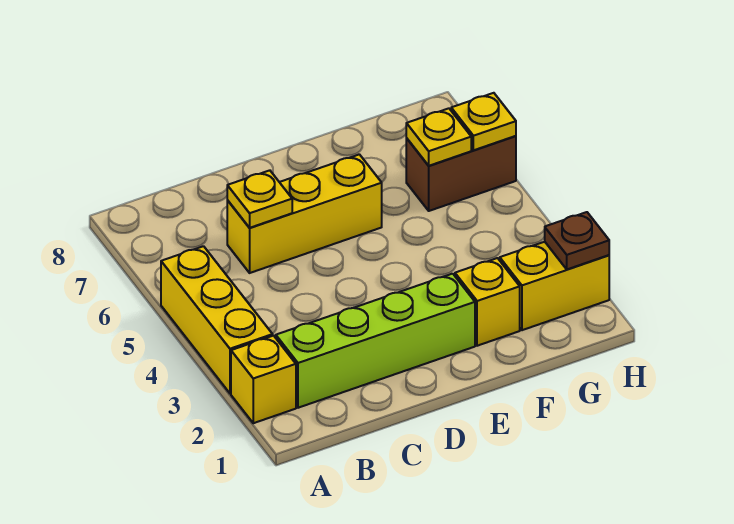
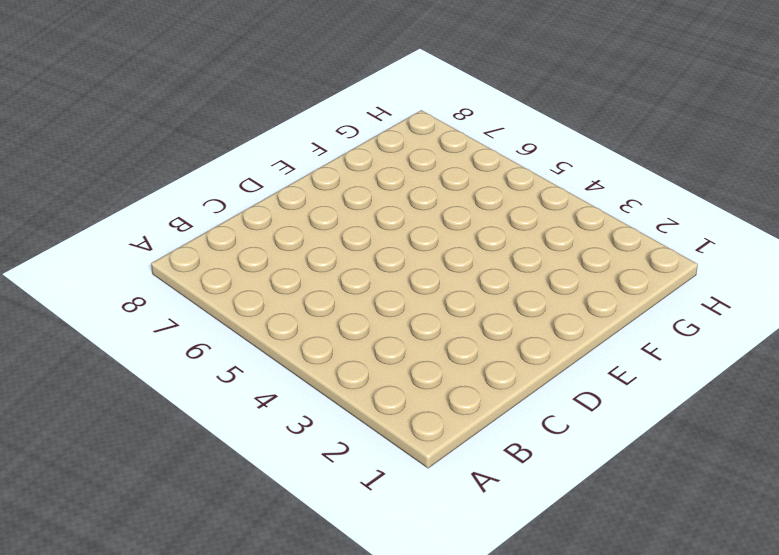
none -> yellow brick A2 level 1
none -> yellow brick A3:A5 level 1

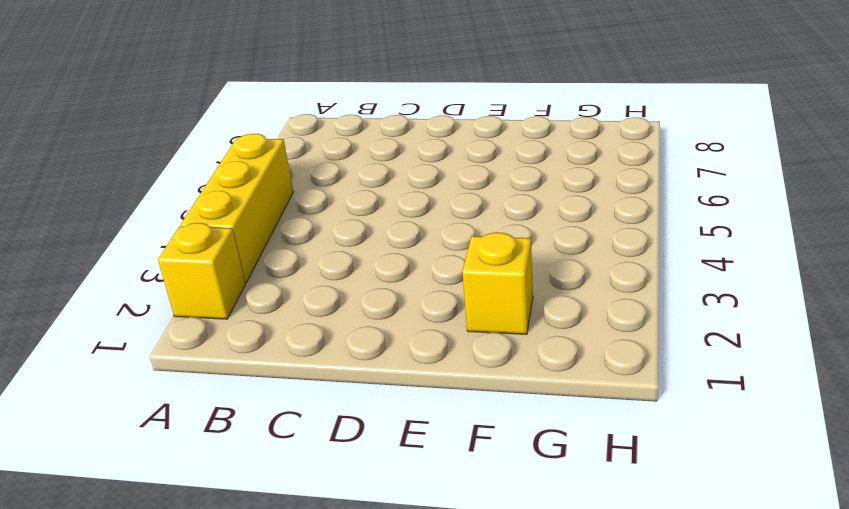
none -> lime brick B2:E2 level 1
none -> yellow brick C6:E6 level 1

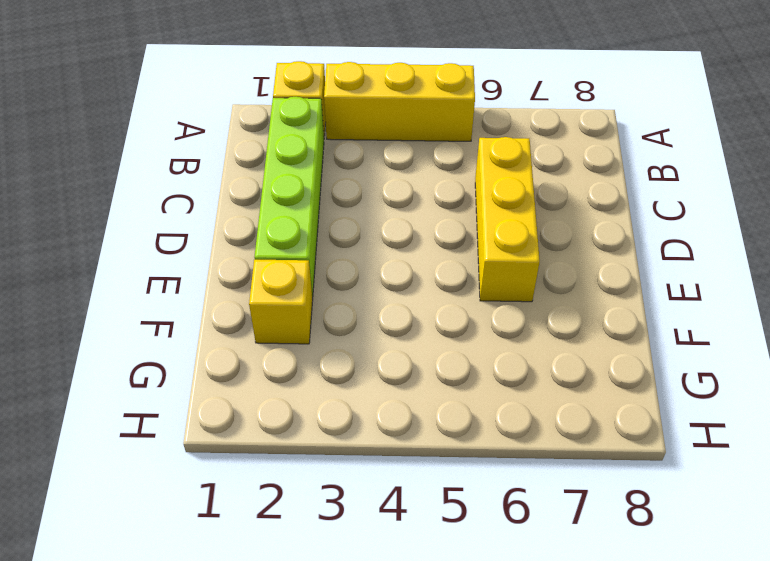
none -> yellow brick G2:H2 level 1
none -> brown brick G6:H6 level 1

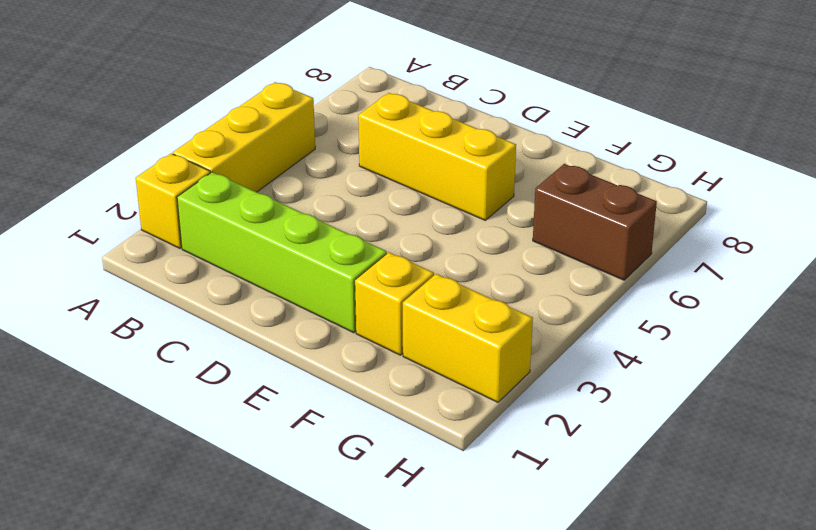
none -> yellow plate C6 level 2
none -> yellow plate G6 level 2

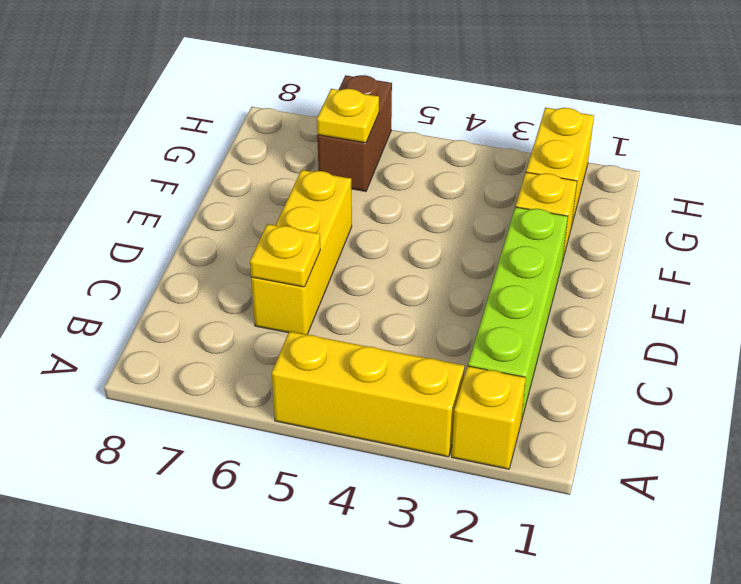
none -> brown plate H2 level 2
none -> yellow plate H6 level 2

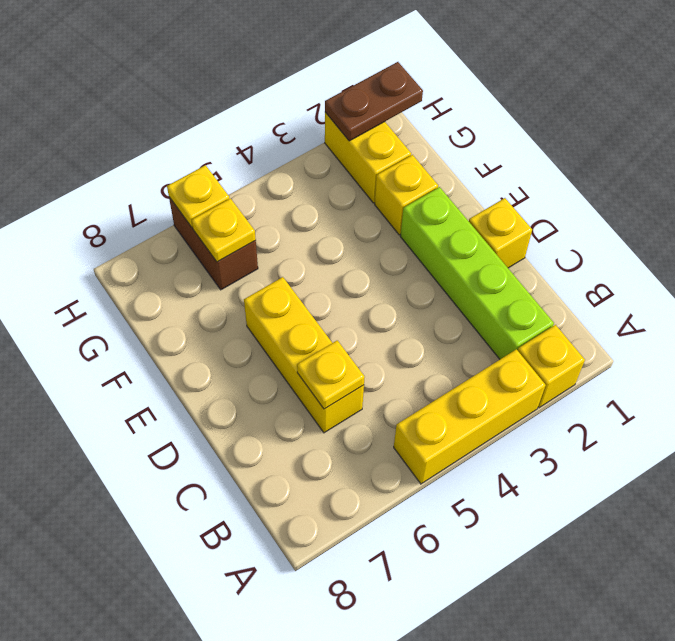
yellow brick D1 level 1 -> none
brown plate H1:H2 level 2 -> brown plate H2 level 2

